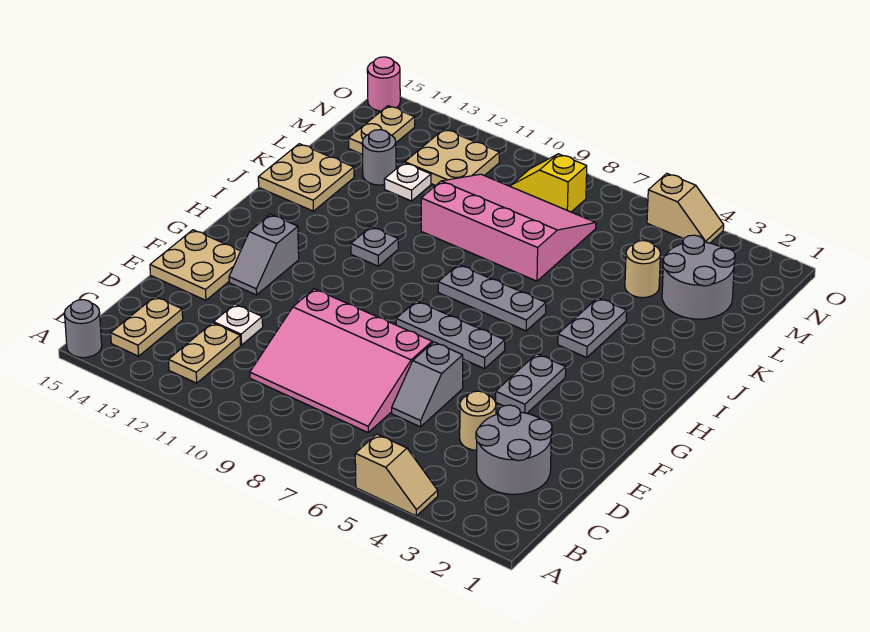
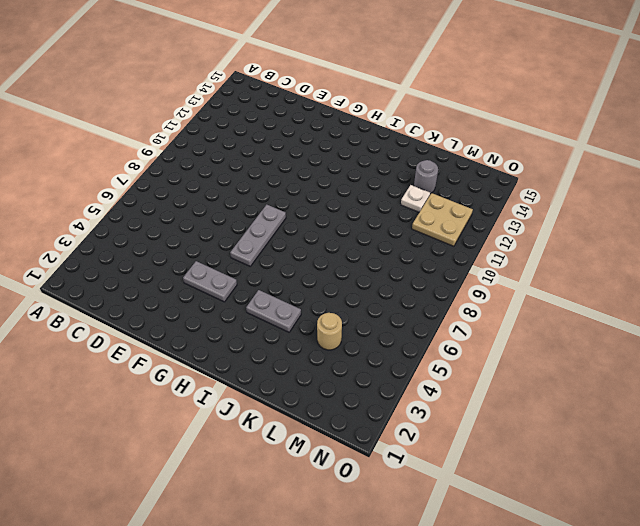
none -> tan slope A4:A5 level 1 top 5
none -> grey round brick A15 level 1
none -> tan plate B12:C12 level 1

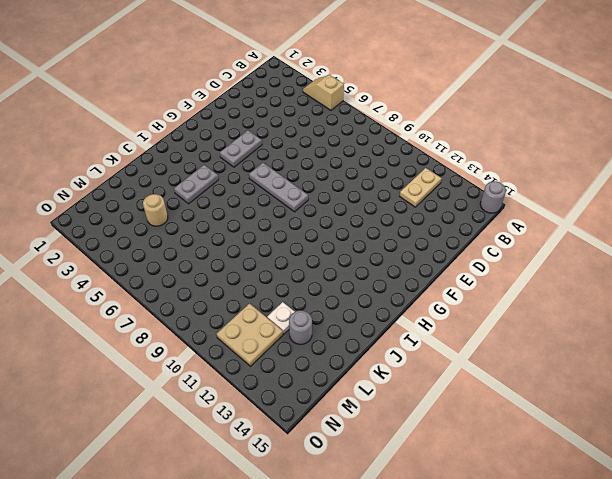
none -> tan plate B14:C14 level 1
none -> grey round brick C2:D3 level 1
none -> pink slope C7:E10 level 1 top E

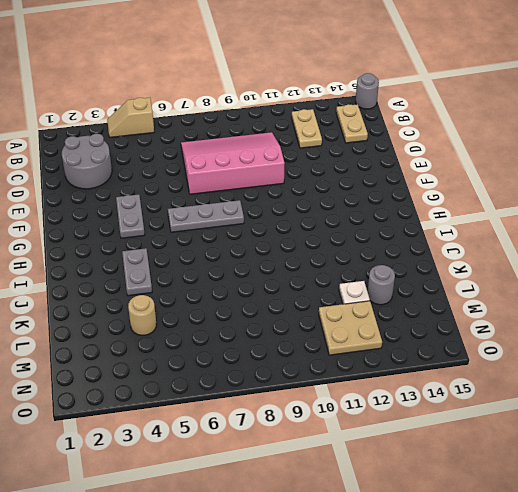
none -> tan round brick D4 level 1
none -> grey slope D6:E6 level 1 top E
none -> white plate D12 level 1

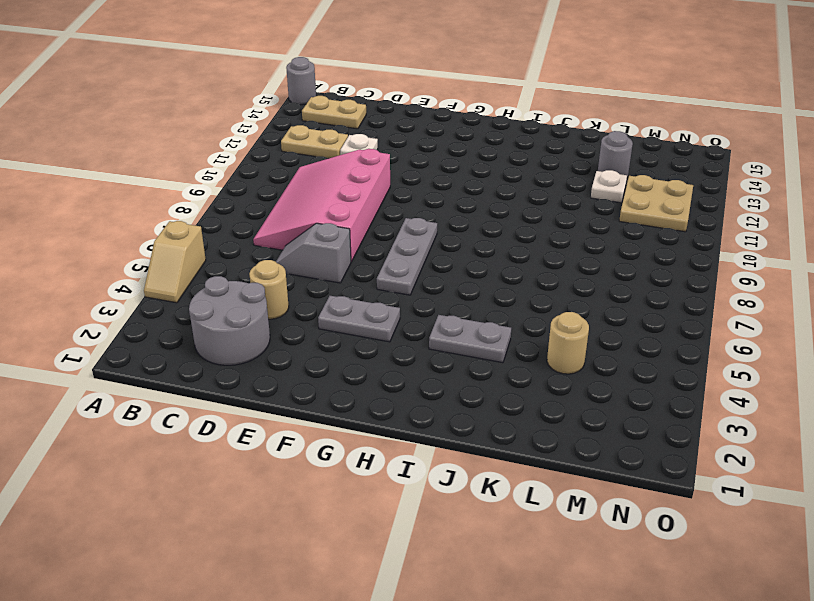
none -> tan plate E14:F15 level 1
none -> grey slope F13:G13 level 1 top G
none -> grey plate I6:I8 level 1

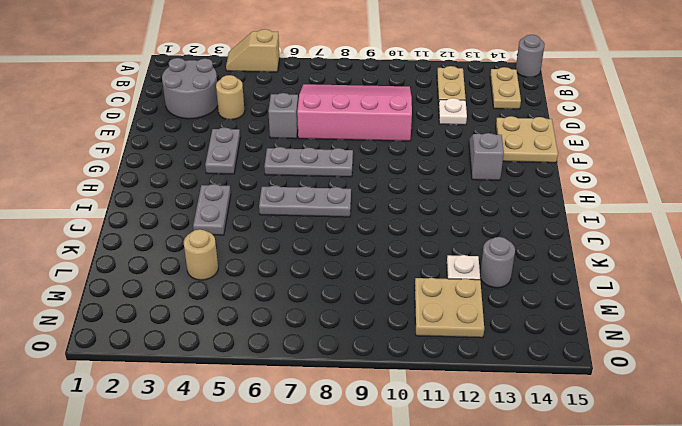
none -> grey plate I11 level 1
none -> tan plate J14:K15 level 1
none -> pink slope K7:M10 level 1 top K

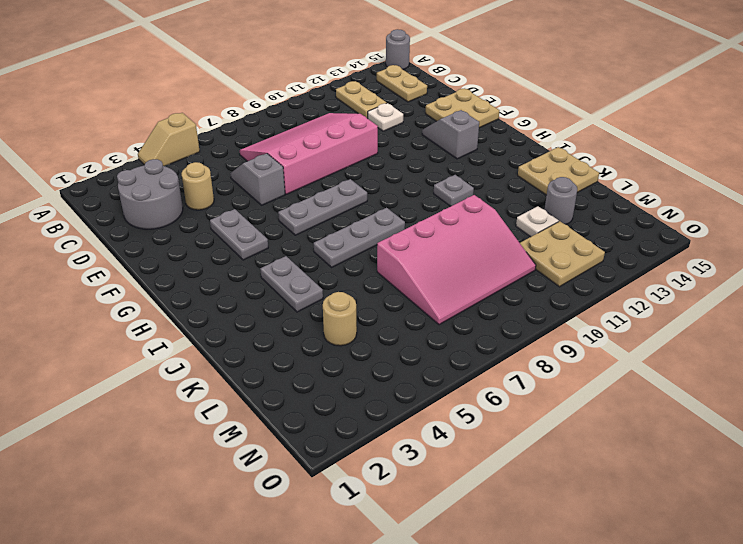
none -> grey round brick L2:M3 level 1
none -> tan plate M14:N14 level 1
none -> yellow slope N8:N9 level 1 top 8

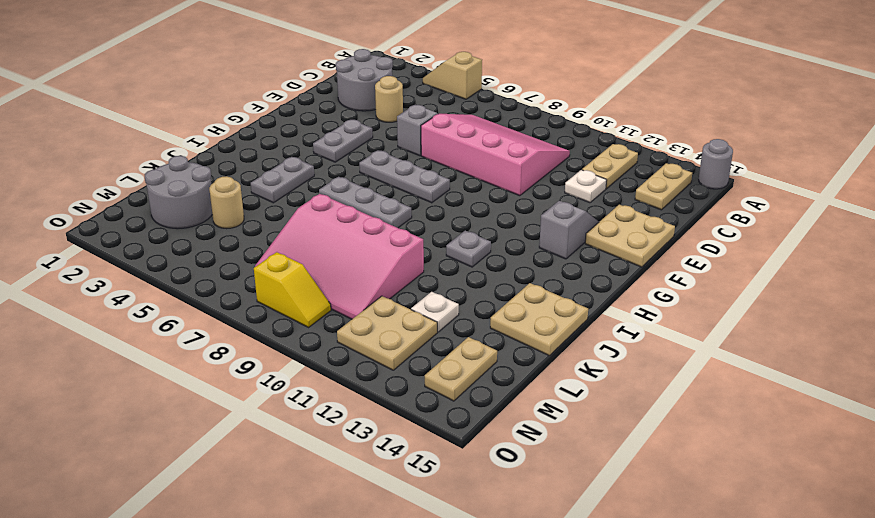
none -> grey round brick L13 level 1
none -> tan slope O4:O5 level 1 top 5
none -> pink round brick O15 level 1

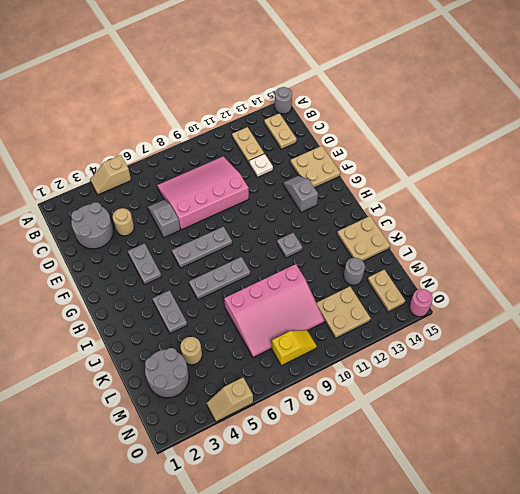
none -> white plate L12 level 1

